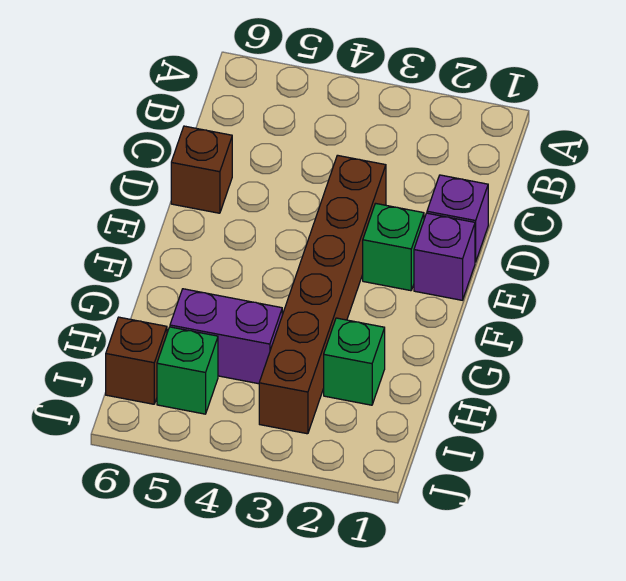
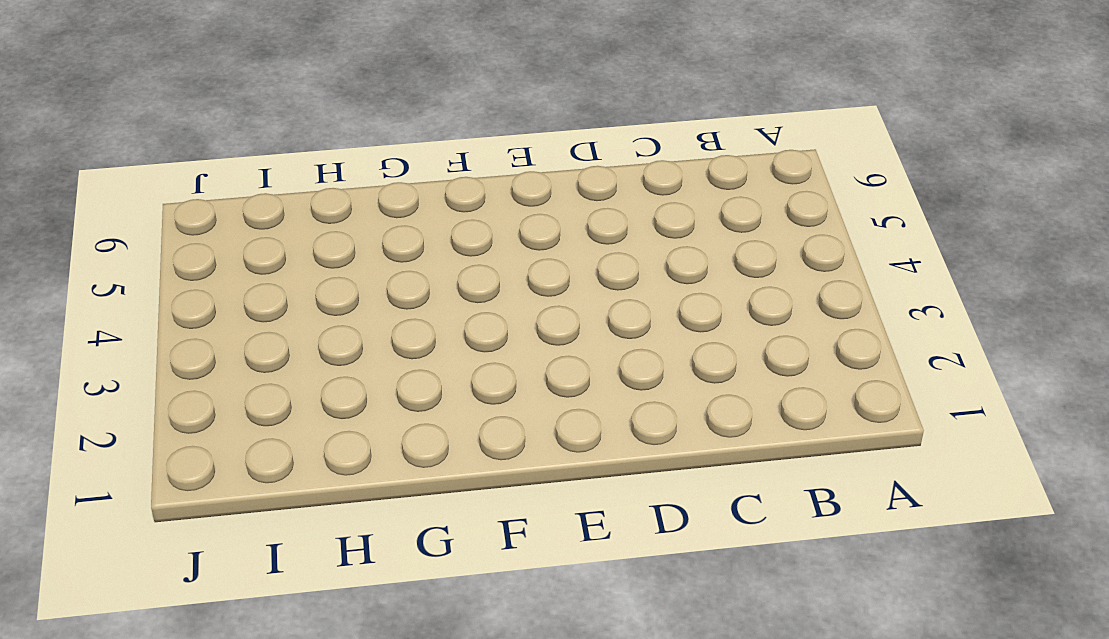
none -> purple brick D1 level 1
none -> brown brick D3:I3 level 1

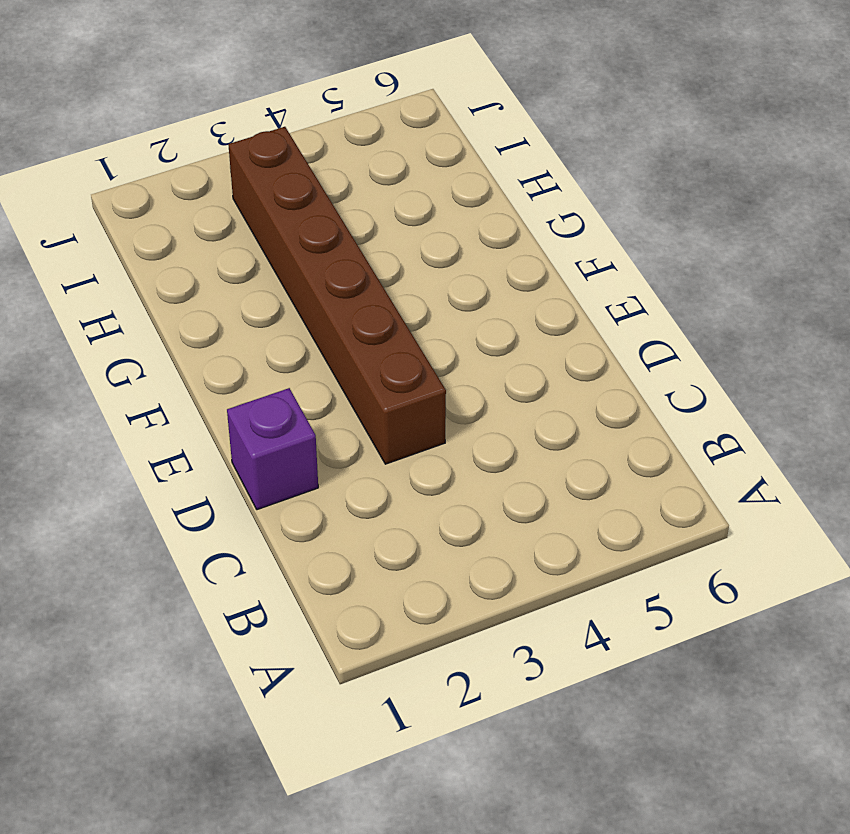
none -> brown brick D6 level 1
none -> purple brick E1 level 1

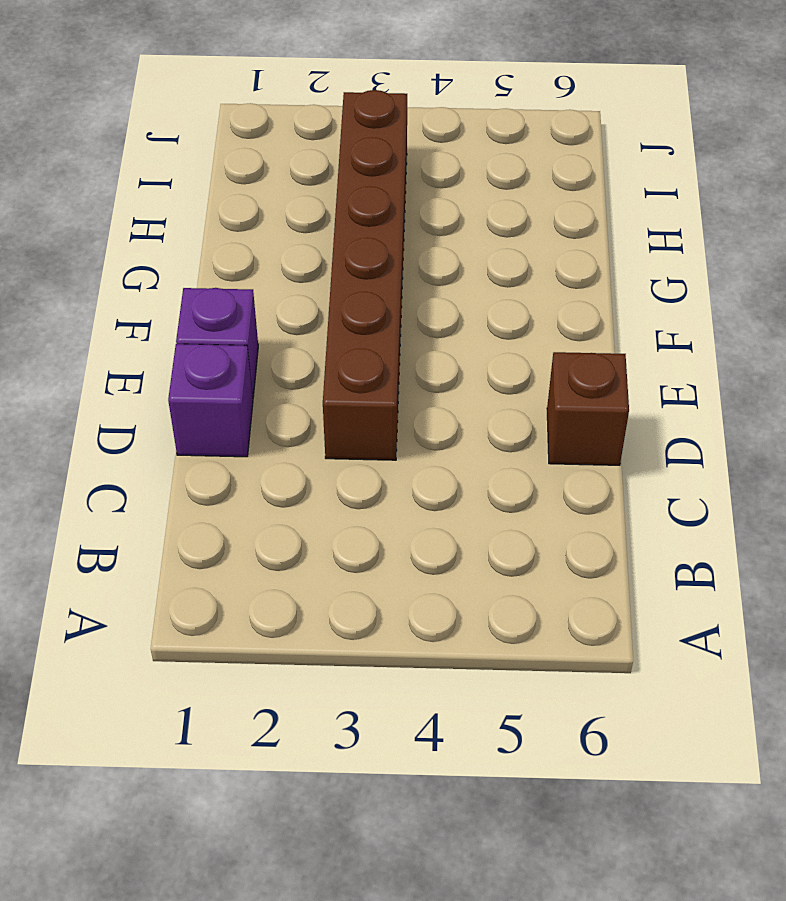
none -> green brick E2 level 1
none -> green brick H2 level 1

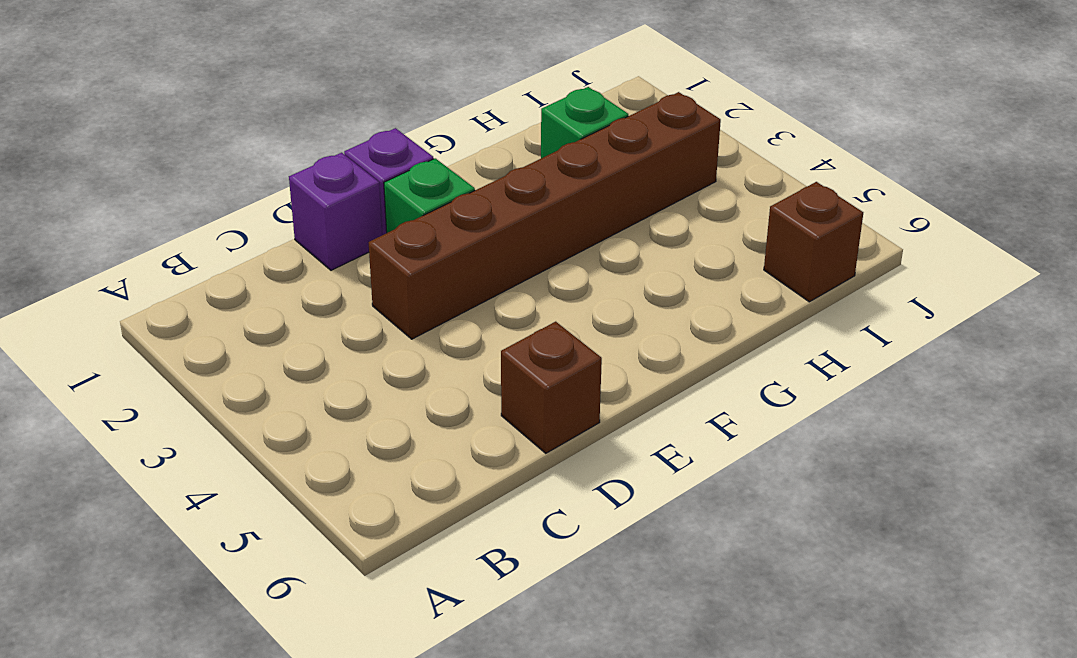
none -> purple brick H4:H5 level 1
none -> green brick I5 level 1

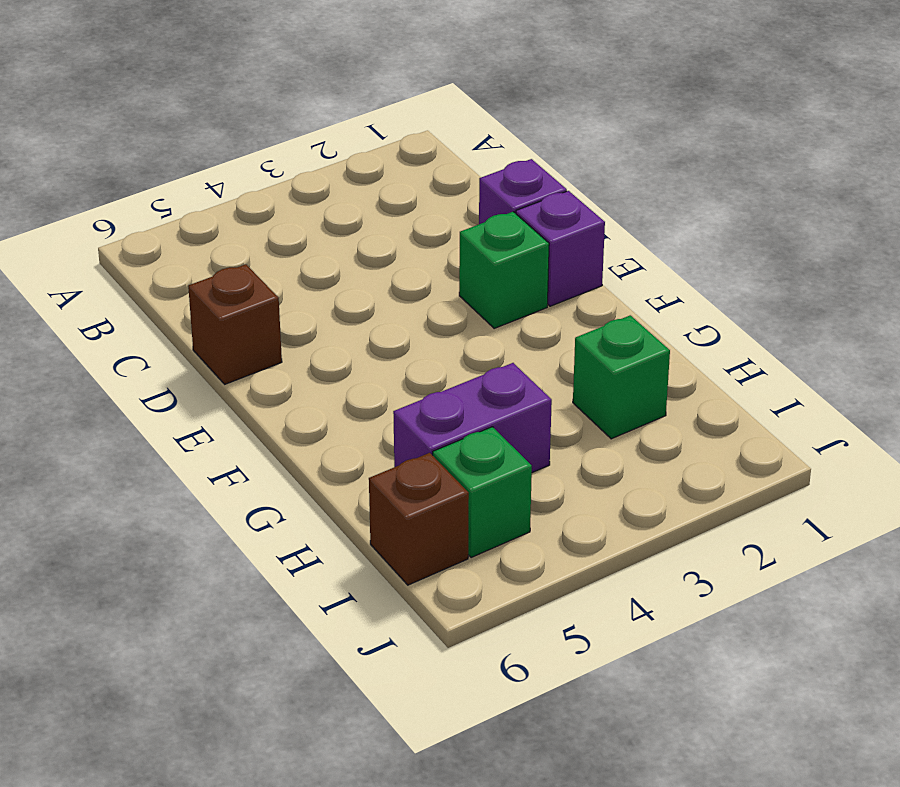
none -> brown brick D3:I3 level 1

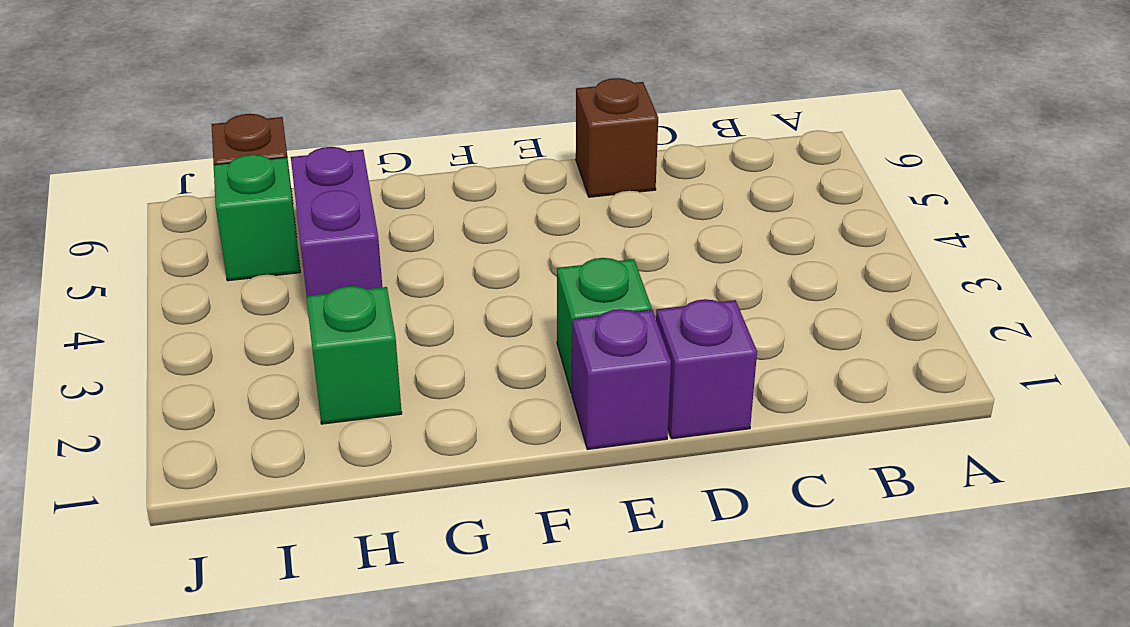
none -> brown brick D3:I3 level 1

